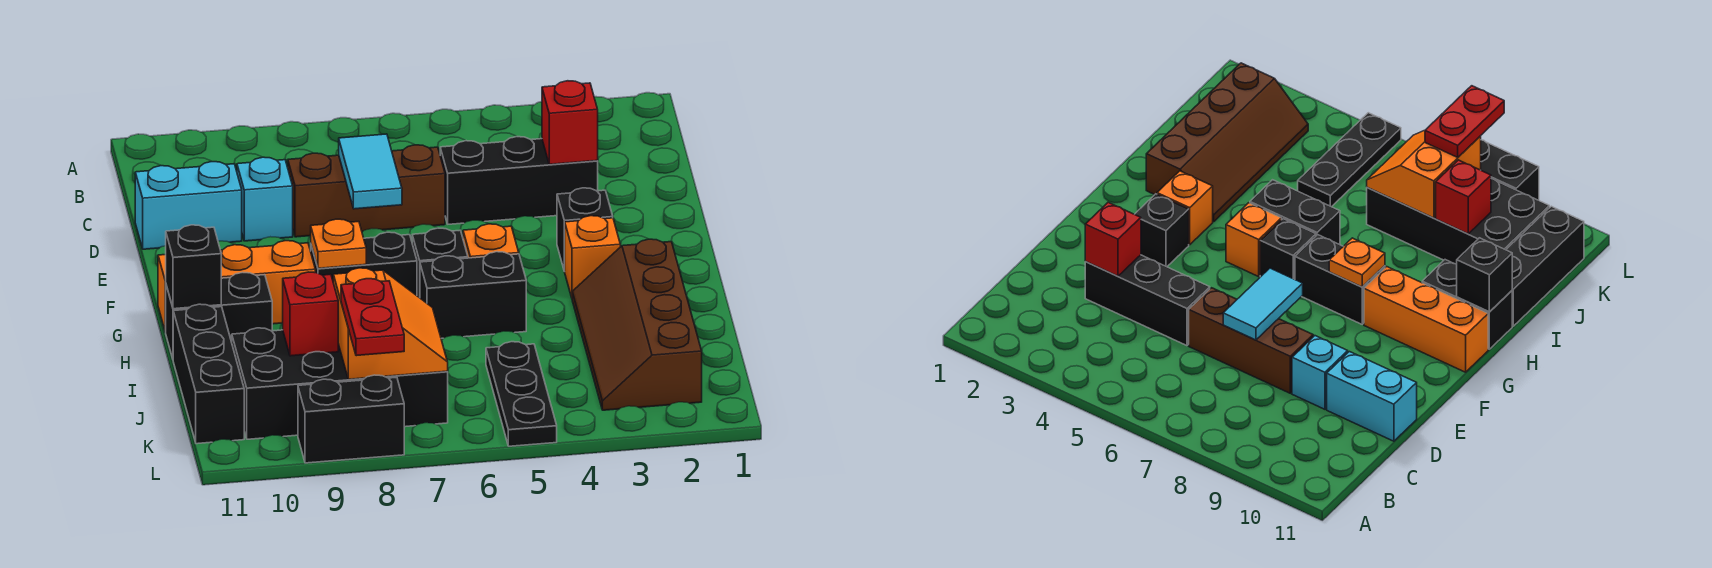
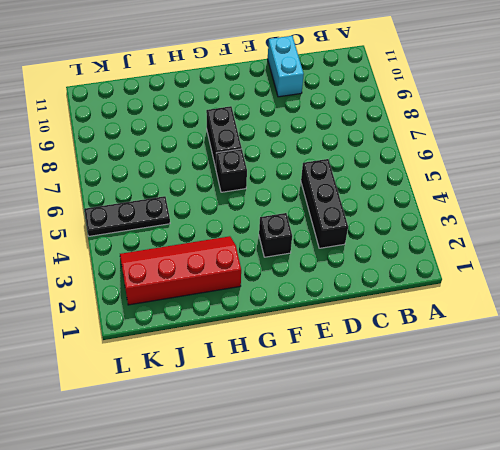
red slope H2:K3 level 1 top 2 -> brown slope H2:K3 level 1 top 2
none -> brown brick D6:D8 level 1
none -> cyan brick D9 level 1
none -> orange brick G3 level 1

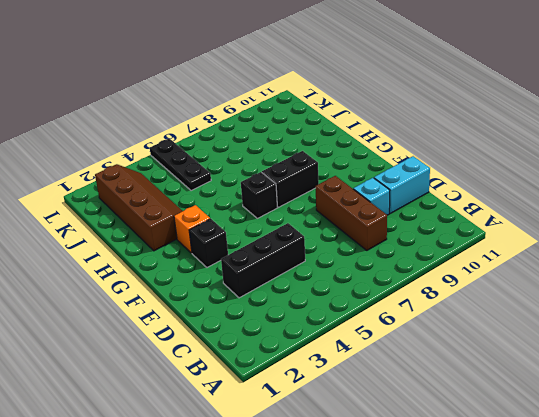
brown brick C8:E8 level 1 -> brown brick D6:D8 level 1
none -> orange brick G5 level 1
none -> orange brick G9:G11 level 1
none -> black brick H5:H6 level 1

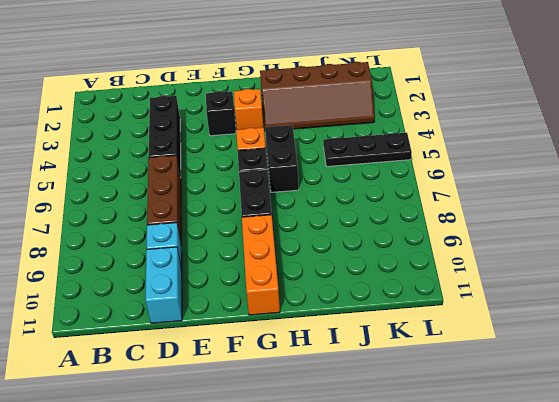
none -> black brick H10:H11 level 1
none -> black brick I11:K11 level 1
none -> black brick J7:K10 level 1

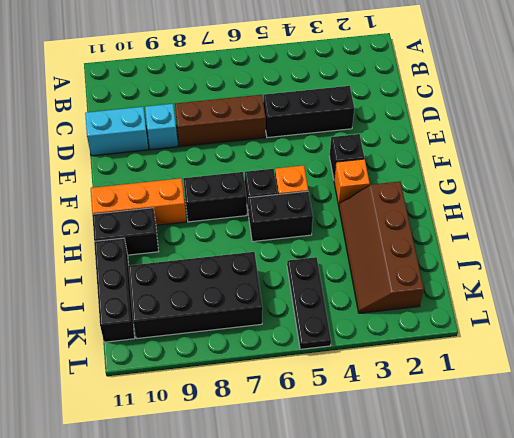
none -> black brick L8:L9 level 1
none -> red brick D3 level 2
none -> cyan tile D7:E7 level 2

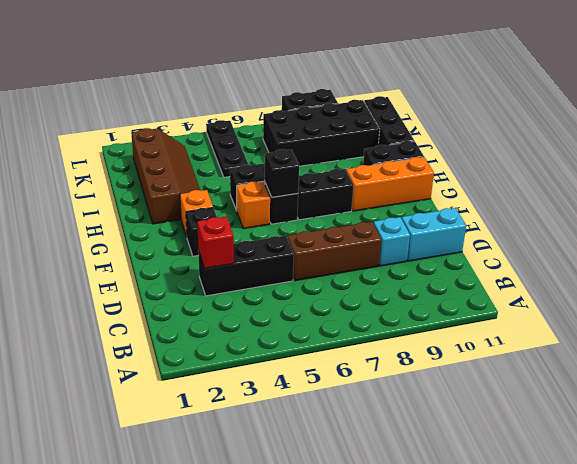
black brick G6 level 2 -> black brick H11 level 2
none -> cyan tile D7:E7 level 2
none -> orange plate G8 level 2
none -> orange slope J7:K8 level 2 top 8

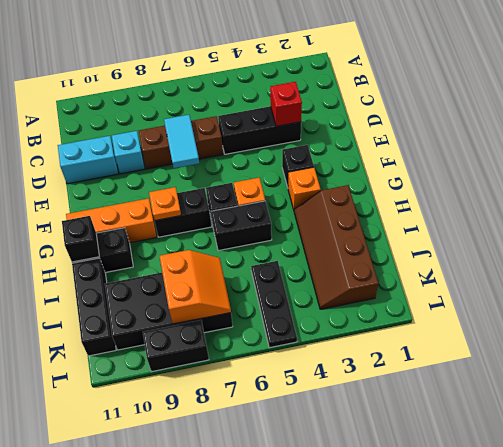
none -> red brick J9 level 2
none -> red plate K8:L8 level 3

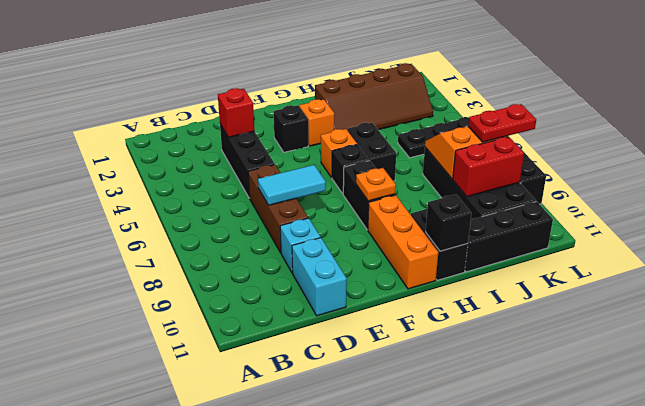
red brick J9:K9 level 2 -> red brick J9 level 2

